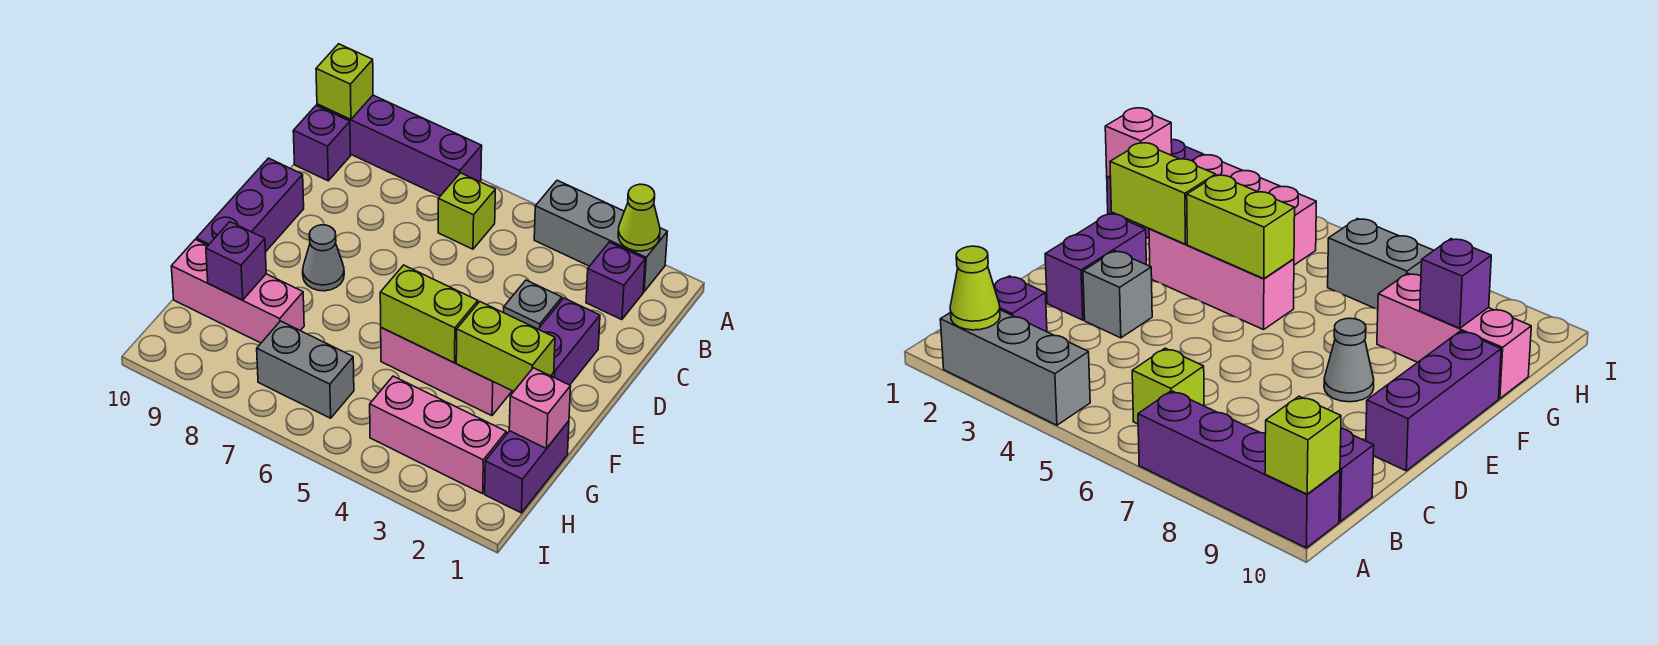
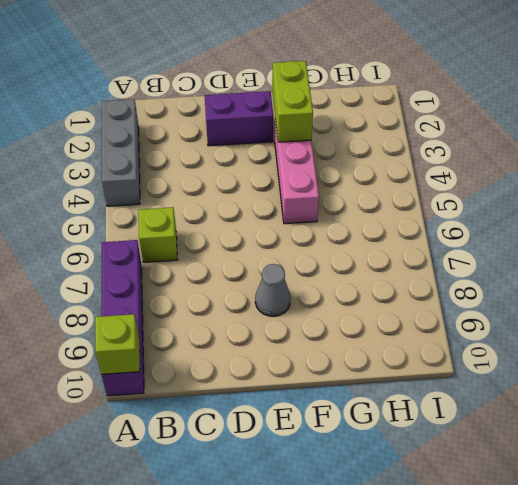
none -> purple brick B2 level 1
none -> purple brick B10 level 1
none -> grey brick D3 level 1

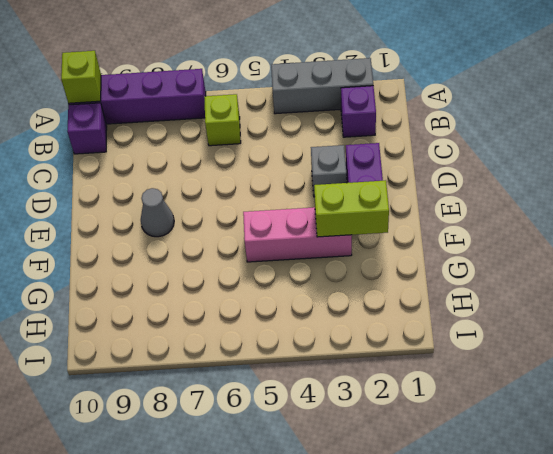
none -> purple brick D10:F10 level 1
none -> purple brick G1:H1 level 1
none -> pink brick G8:G10 level 1

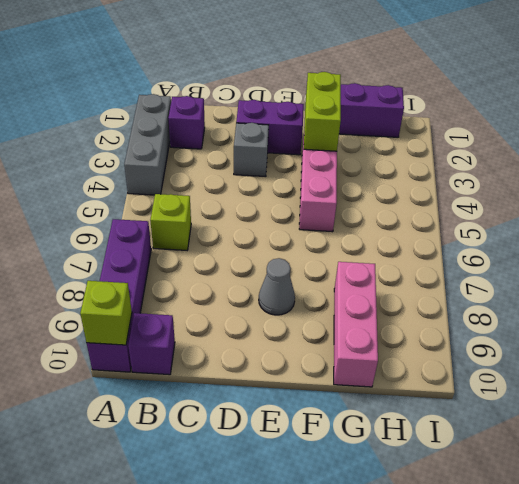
none -> purple brick D10:F10 level 1
none -> pink brick H2:H4 level 1
none -> grey brick H6:H7 level 1

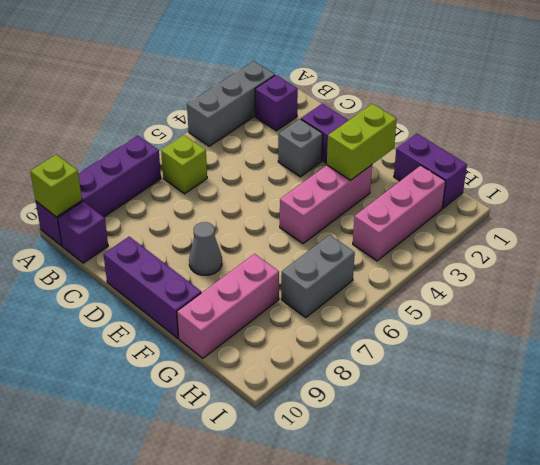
none -> lime cone A2 level 2
none -> lime brick F4:F5 level 2
none -> pink brick G1 level 2

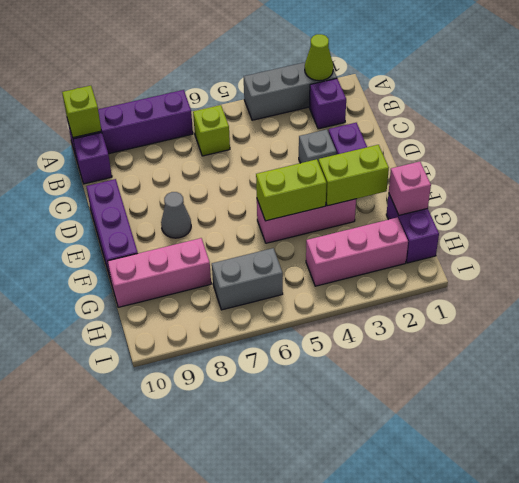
none -> purple brick G9 level 2

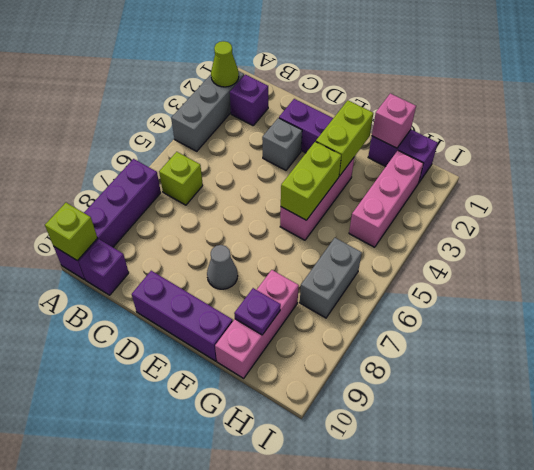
purple plate G9 level 2 -> purple brick G9 level 2

